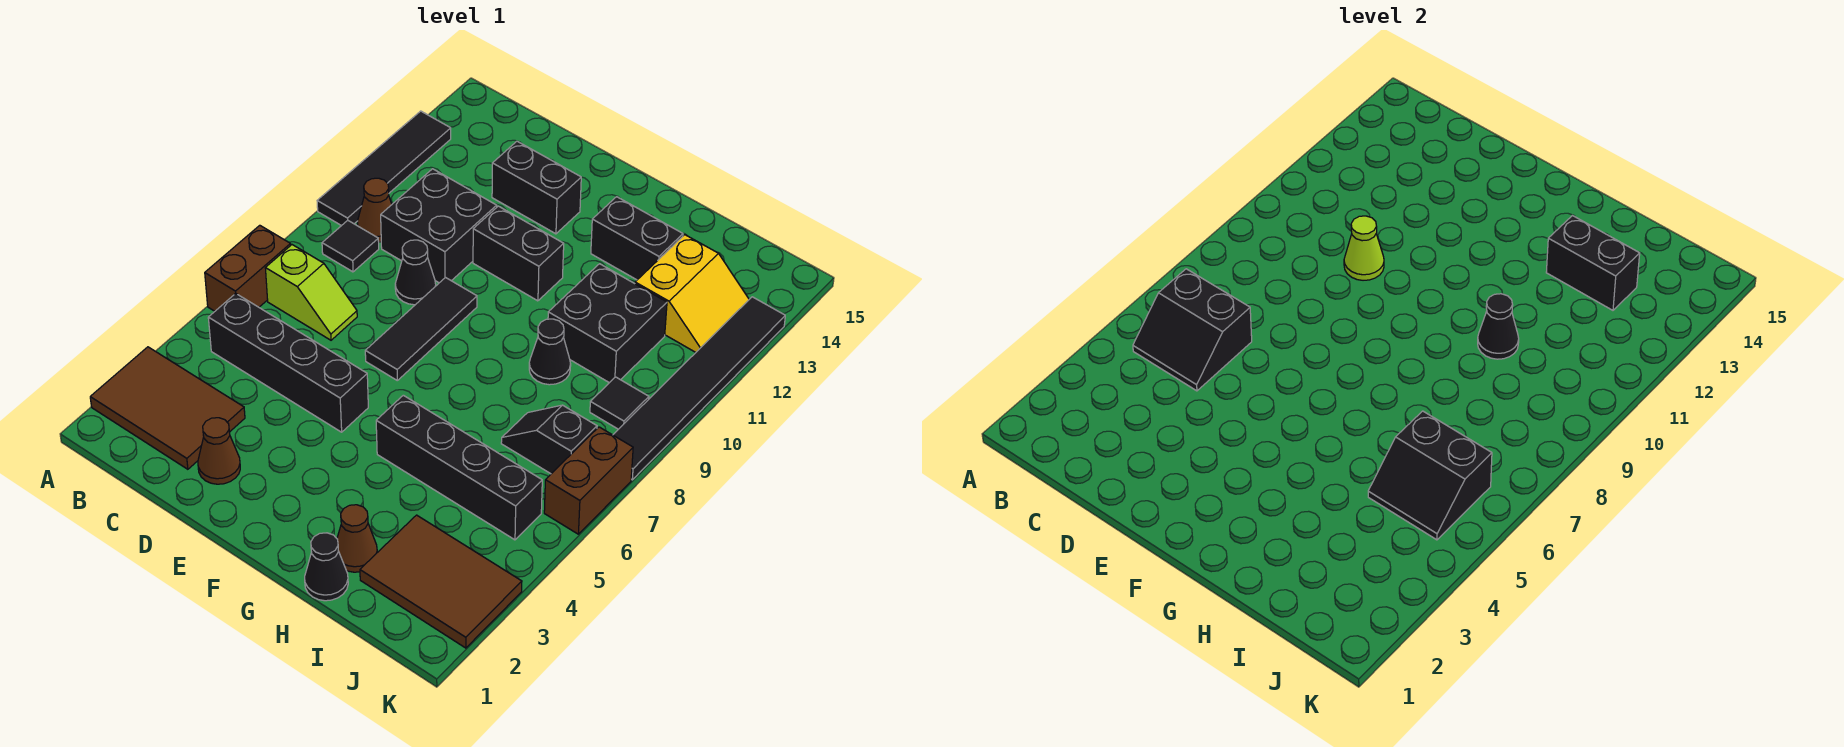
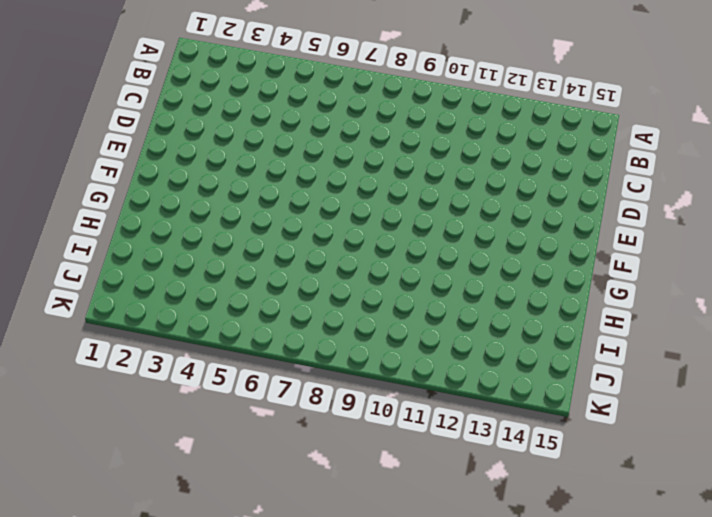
none -> brown tile A2:C3 level 1
none -> brown brick A6:A7 level 1
none -> black tile A10:A13 level 1
none -> black brick B5:E5 level 1

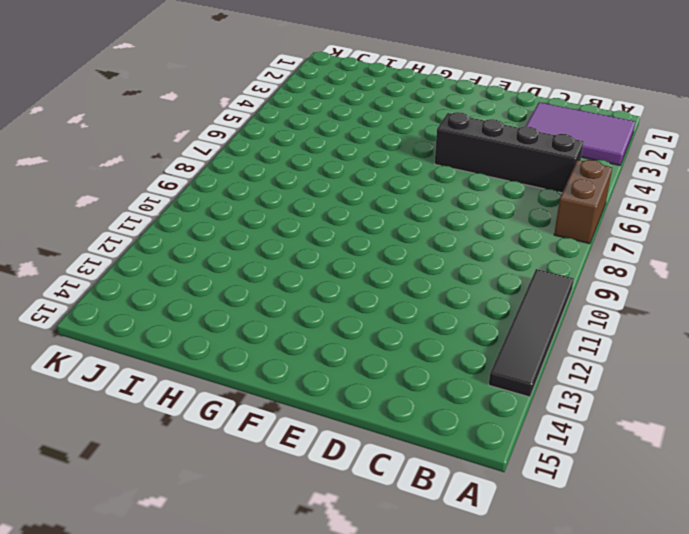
purple tile A2:C3 level 1 -> brown tile A2:C3 level 1
none -> lime slope B7:C7 level 1 top B
none -> black tile B9 level 1
none -> brown cone B10 level 1
none -> black brick C10:D11 level 1

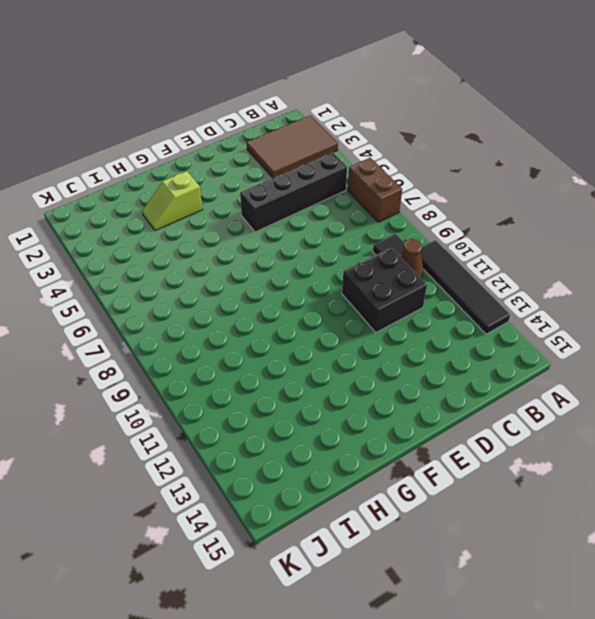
lime slope G3:H3 level 1 top G -> lime slope B7:C7 level 1 top B
none -> brown cone D2 level 1
none -> black cone D9 level 1
none -> black brick D13:E13 level 1
none -> black tile E7:E9 level 1

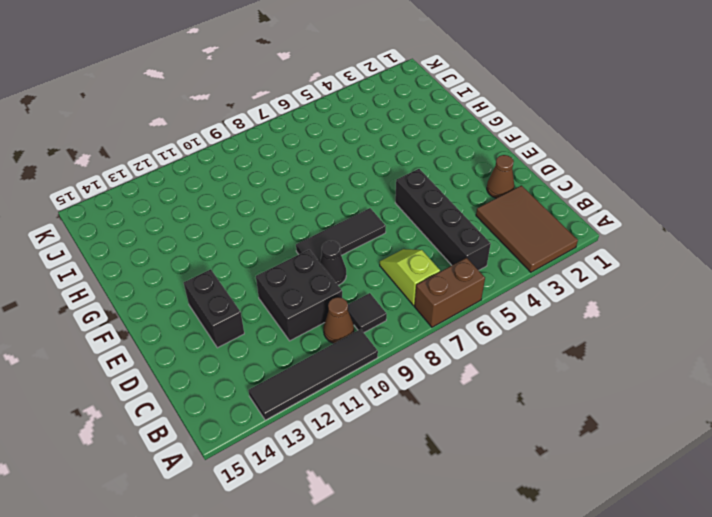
none -> black brick E11:F11 level 1
none -> black brick G5:J5 level 1
none -> black brick G13:H13 level 1
none -> black cone H1 level 1

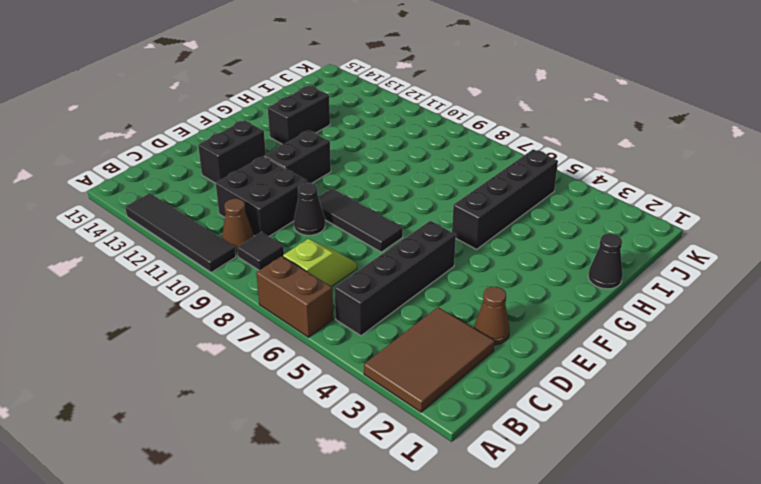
none -> brown cone H2 level 1
none -> black cone H9 level 1
none -> black brick H10:I11 level 1
none -> brown tile I2:K3 level 1

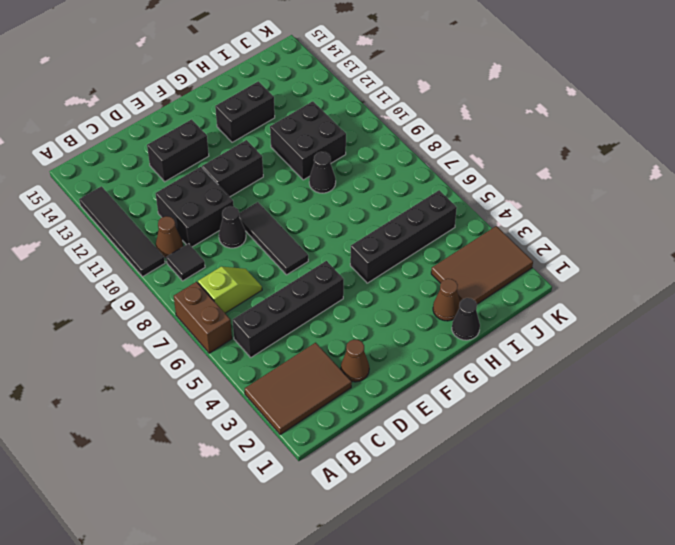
none -> black slope I7:J7 level 1 top J
none -> yellow slope I12:J13 level 1 top I
none -> black tile J9 level 1
none -> brown brick K6:K7 level 1

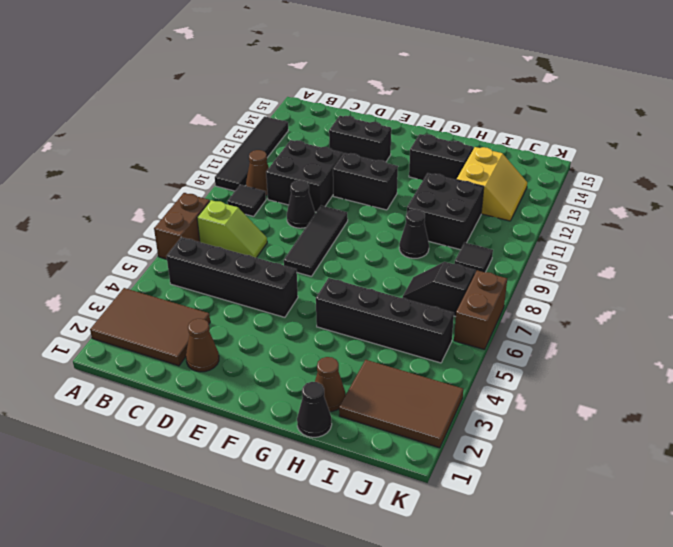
none -> black tile K8:K13 level 1
none -> black slope B5:C6 level 2 top 6
none -> lime cone D10 level 2
none -> black cone H10 level 2

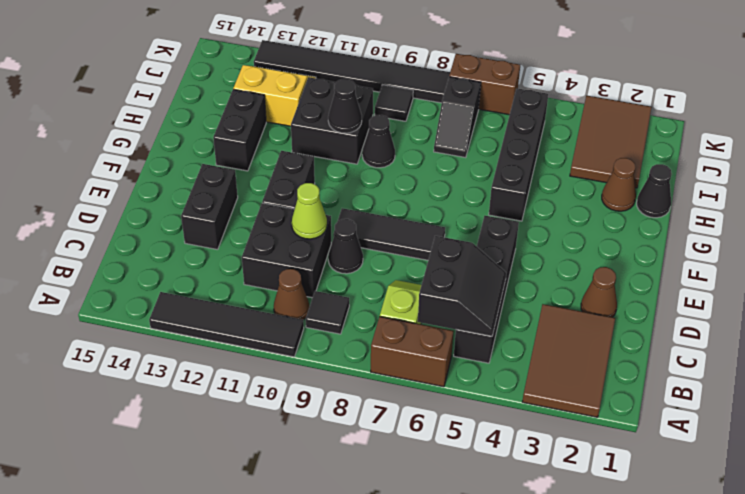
none -> black brick H13:I13 level 2
none -> black slope I5:J6 level 2 top 6

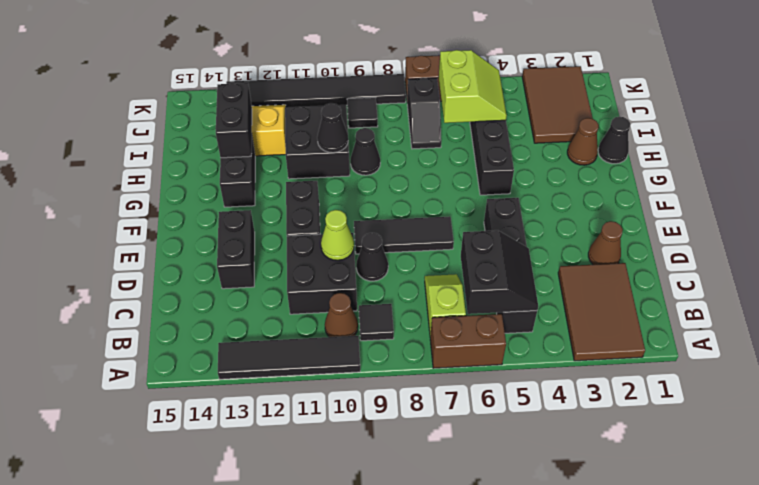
lime slope I5:J6 level 2 top 6 -> black slope I5:J6 level 2 top 6

